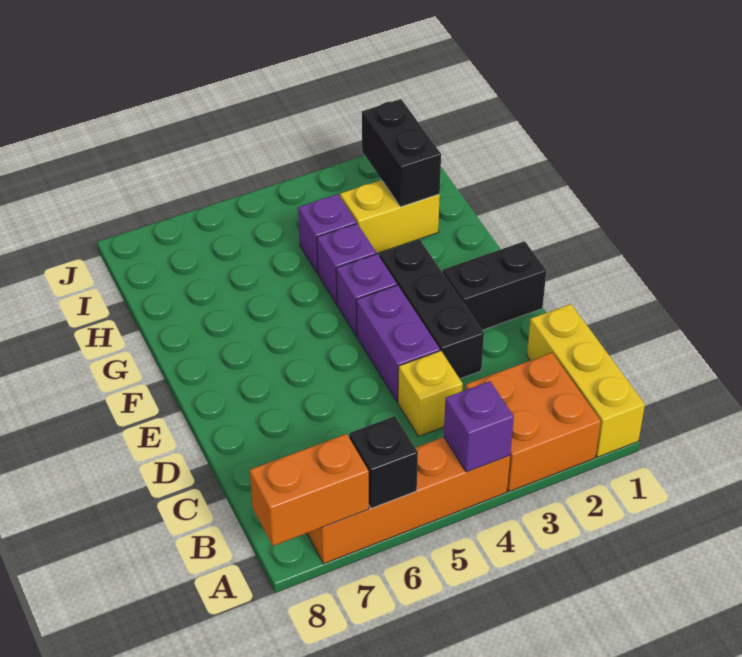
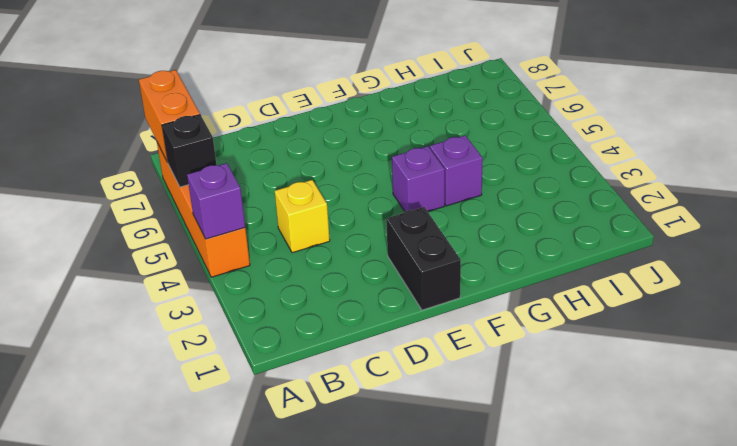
none -> yellow brick A1:C1 level 1
none -> orange brick A2:B3 level 1
none -> black brick D3:F3 level 1

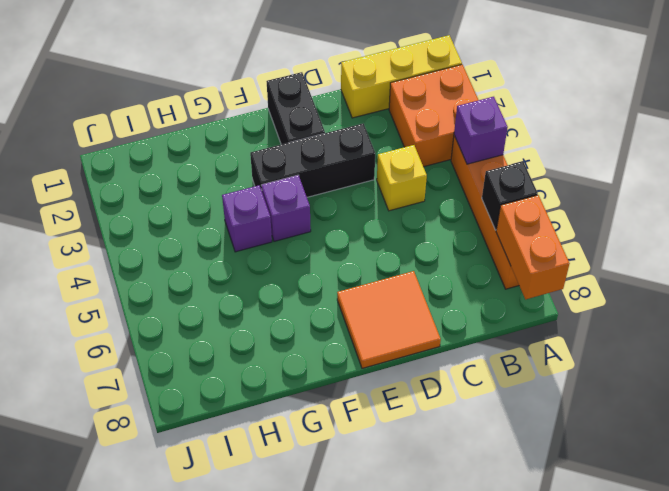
orange tile D7:E8 level 1 -> none
none -> purple brick D4:E4 level 1
none -> yellow brick H2:H3 level 1
none -> purple brick H4 level 1

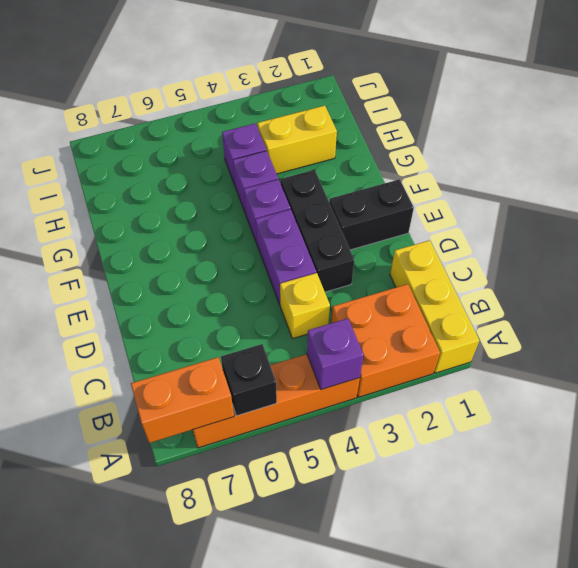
none -> black brick H2:I2 level 2

